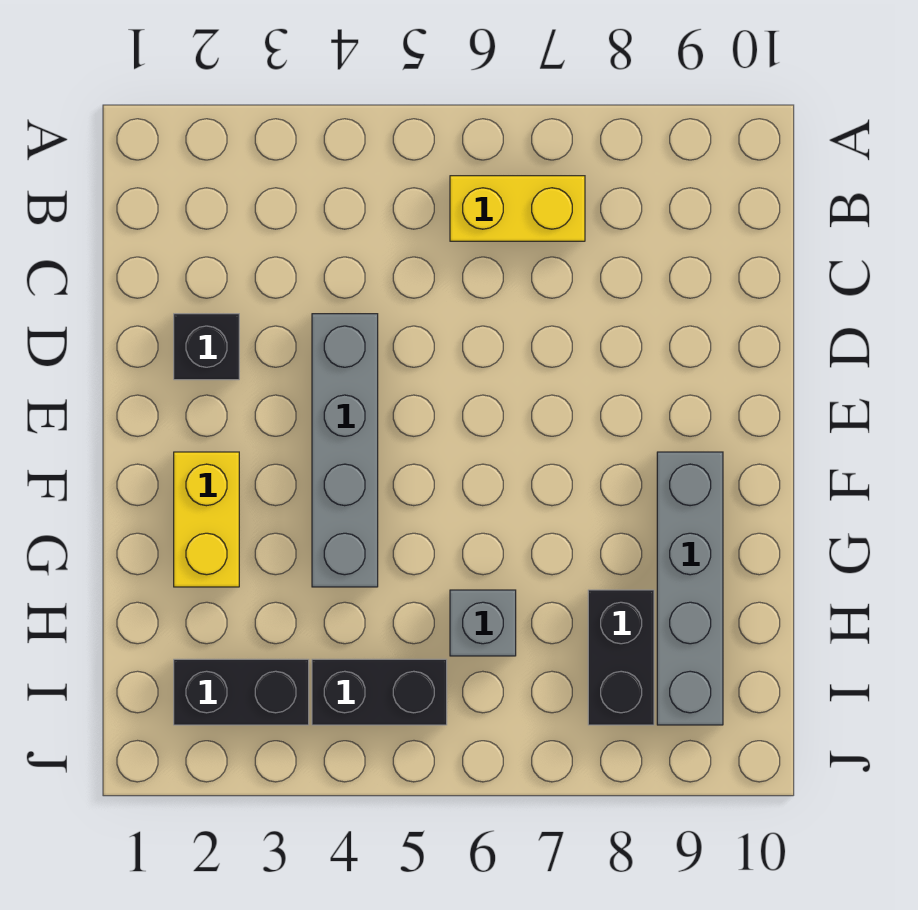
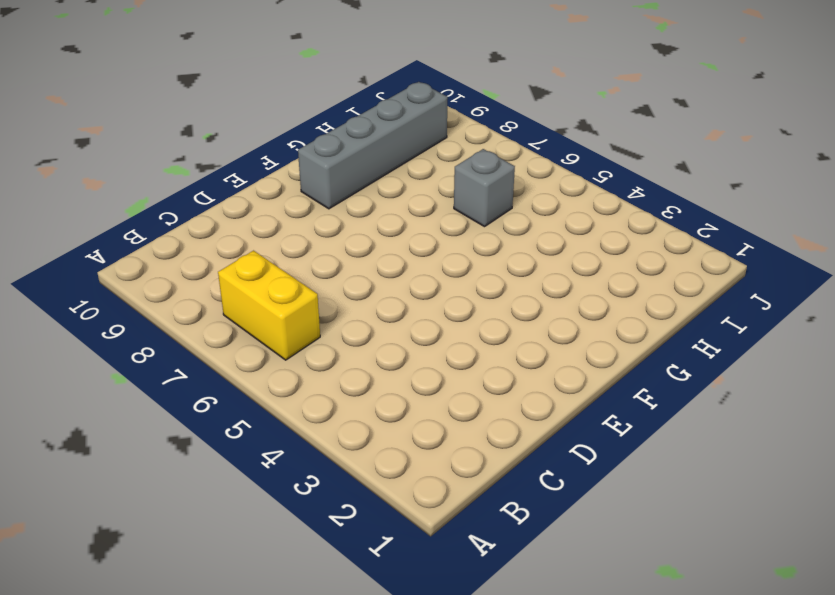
none -> black brick D2 level 1
none -> grey brick D4:G4 level 1

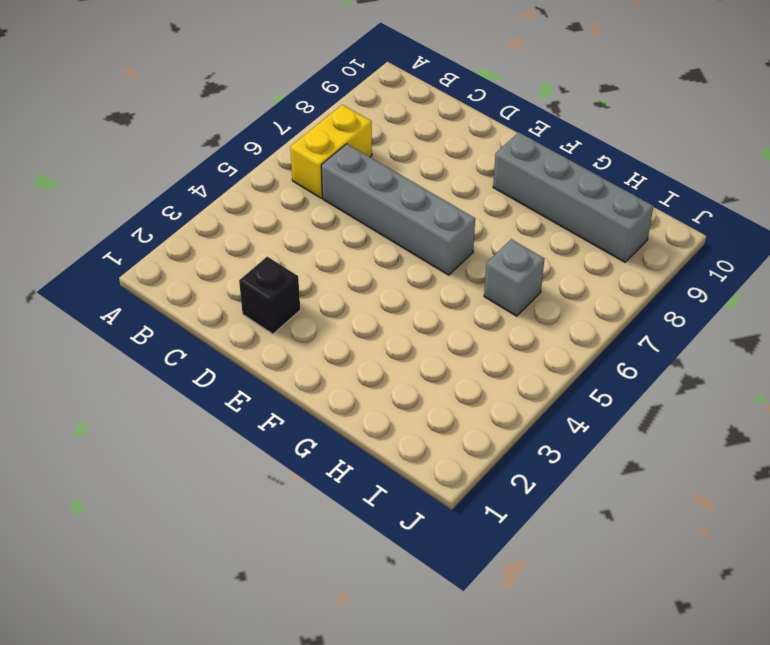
grey brick C6:F6 level 1 -> grey brick D4:G4 level 1
none -> yellow brick F2:G2 level 1
none -> black brick H8:I8 level 1

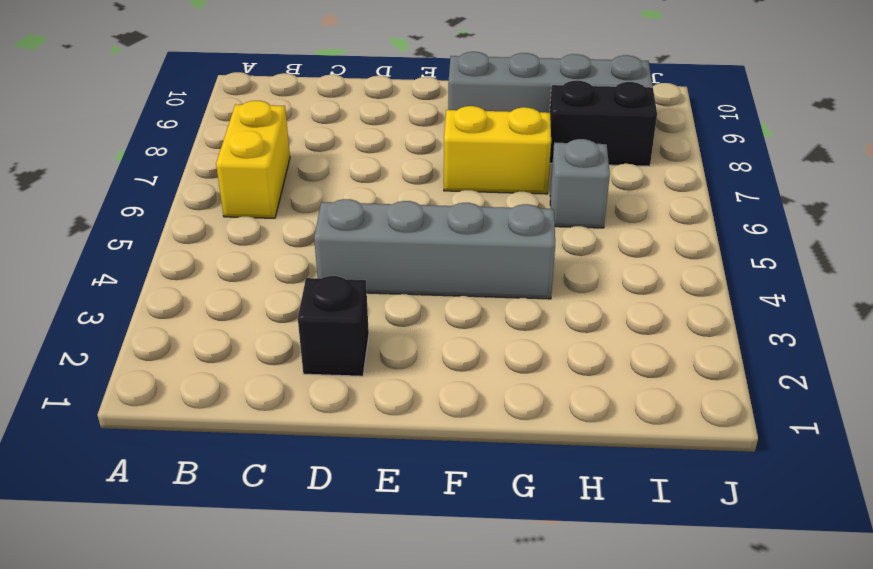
yellow brick F7:G7 level 1 -> yellow brick F2:G2 level 1
none -> black brick I2:I3 level 1
none -> black brick I4:I5 level 1

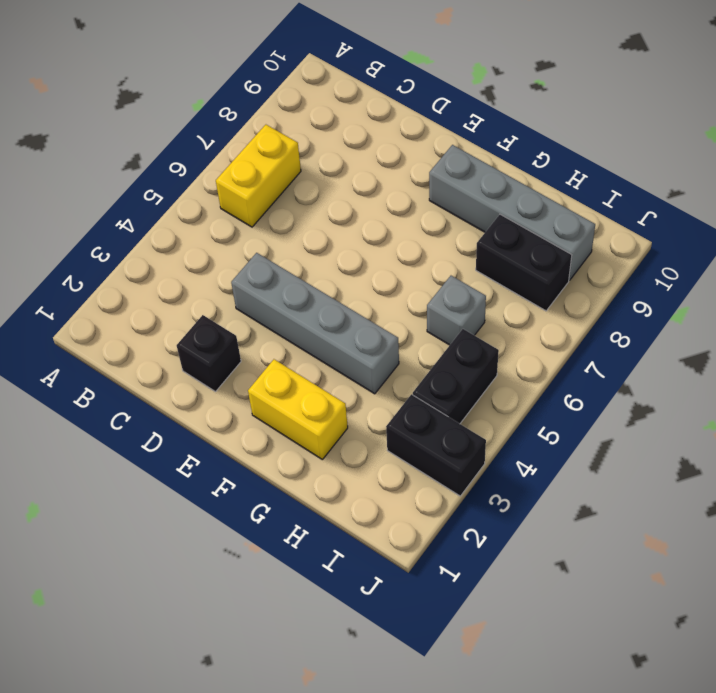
black brick I3:J3 level 1 -> black brick I2:I3 level 1

